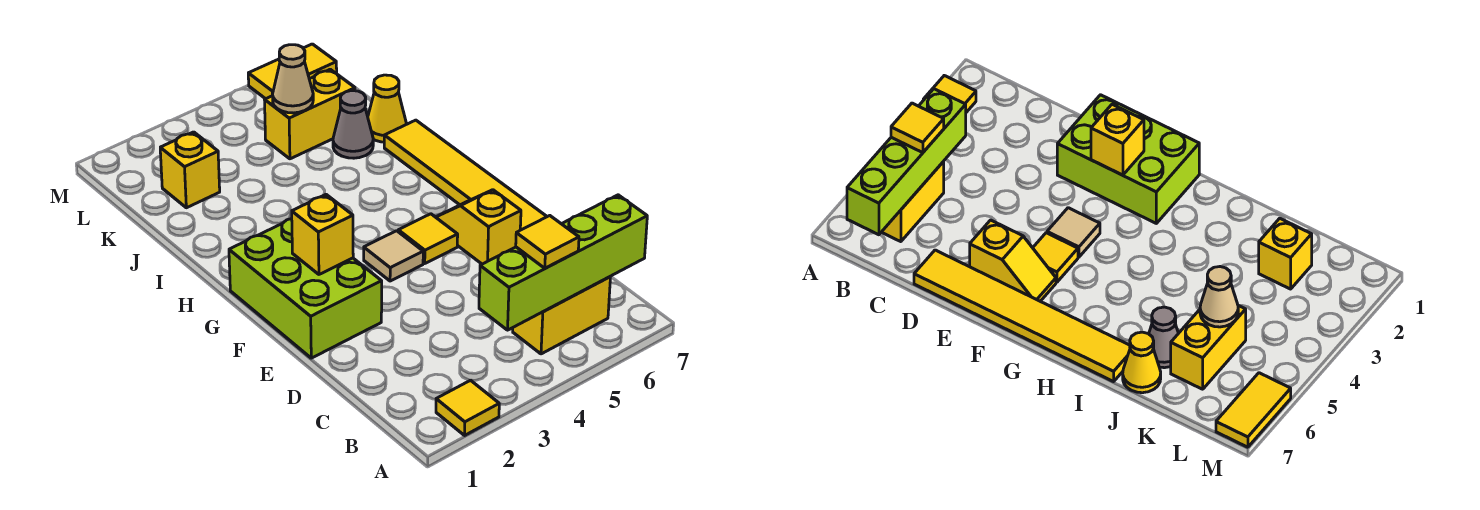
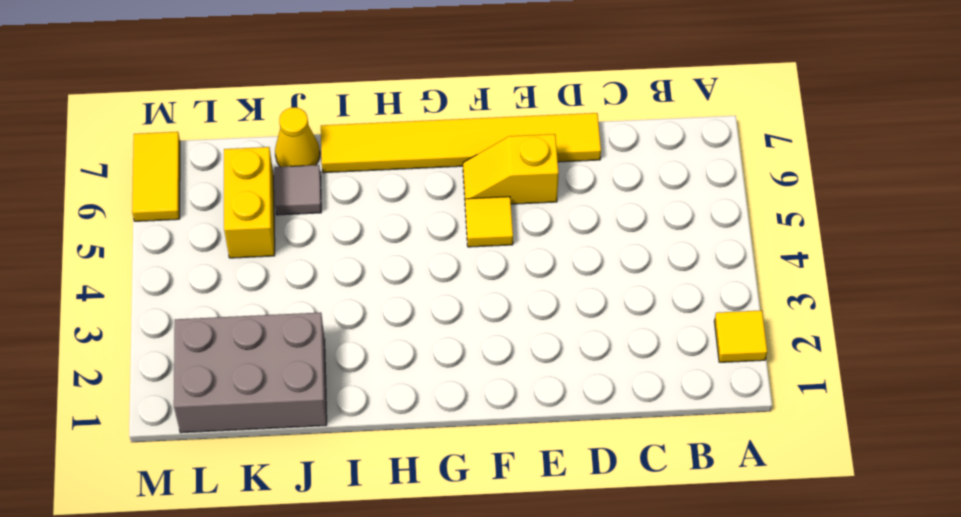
grey brick J1:L2 level 1 -> yellow brick K2 level 1
grey tile J6 level 1 -> grey cone J6 level 1
none -> yellow brick B5:B6 level 1
none -> lime brick E1:G2 level 1
none -> tan tile F4 level 1

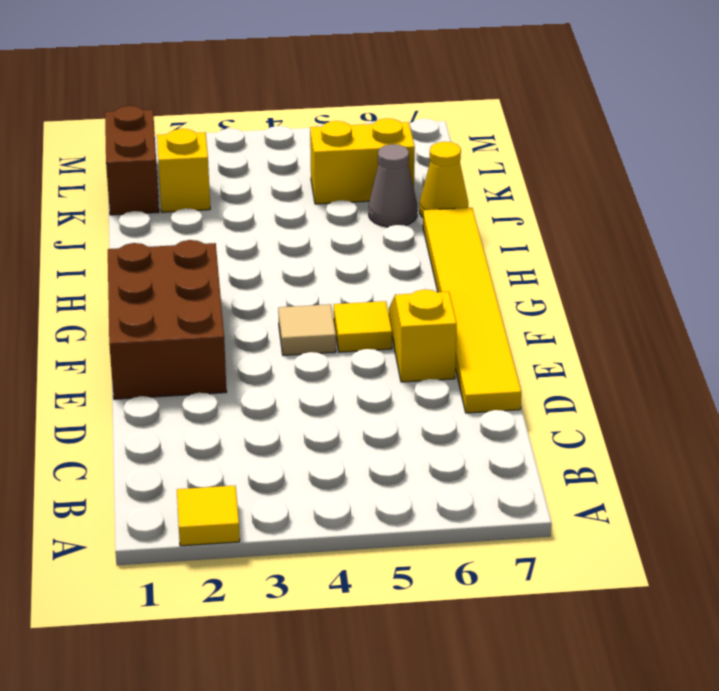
brown brick E1:G2 level 1 -> lime brick E1:G2 level 1
brown brick K1:L1 level 1 -> none
none -> yellow brick B5:B6 level 1
none -> yellow tile M6:M7 level 1
none -> lime brick B4:B7 level 2

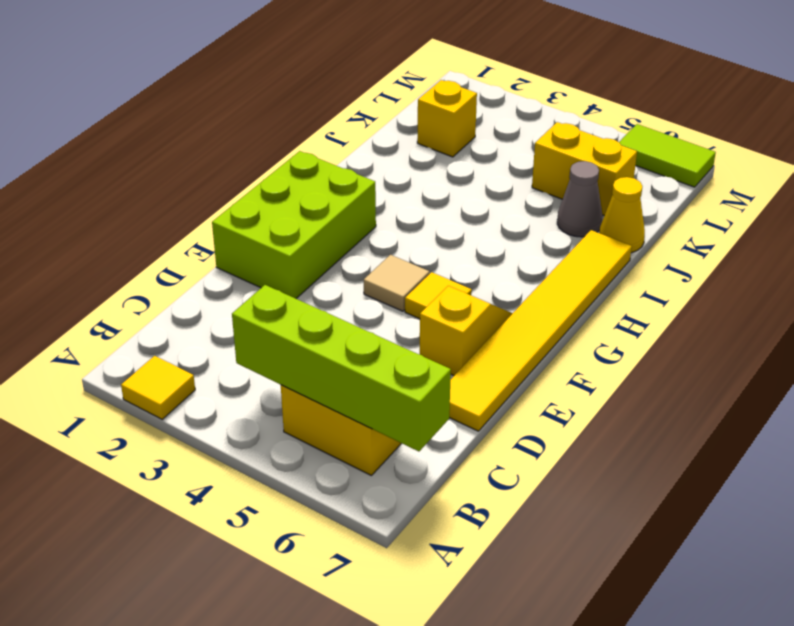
lime tile M6:M7 level 1 -> yellow tile M6:M7 level 1
none -> yellow brick F2 level 2
none -> tan cone K5 level 2
none -> yellow tile B5 level 3

